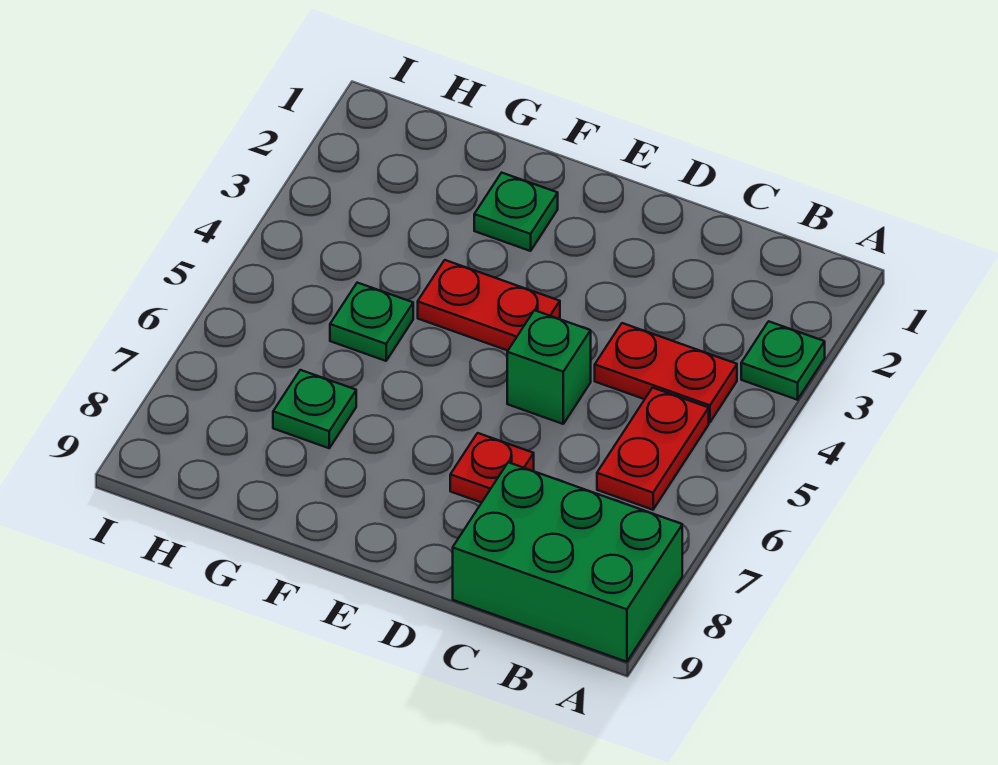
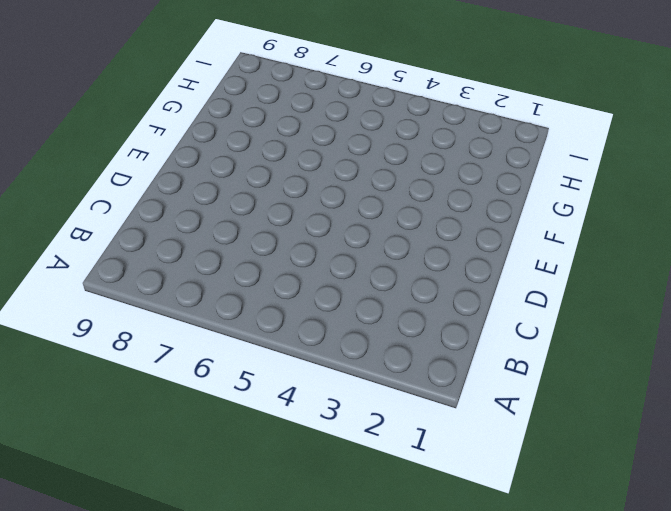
none -> green plate A3 level 1
none -> green brick A8:C9 level 1

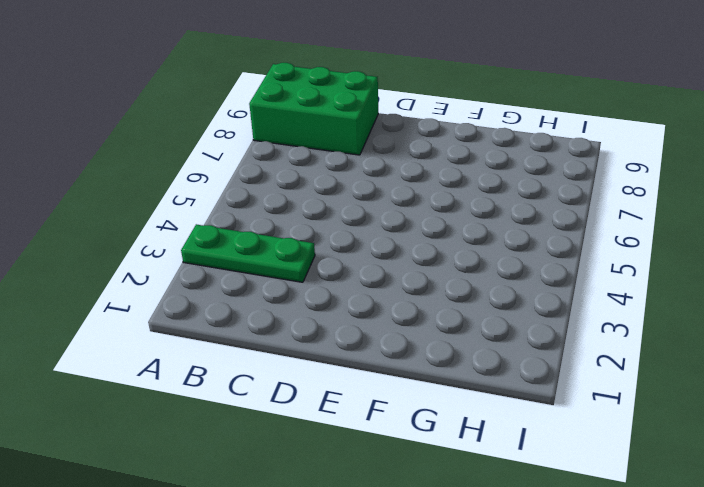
green plate A3:C3 level 1 -> green plate A3 level 1
none -> red plate B4:C4 level 1
none -> red plate B5:B6 level 1

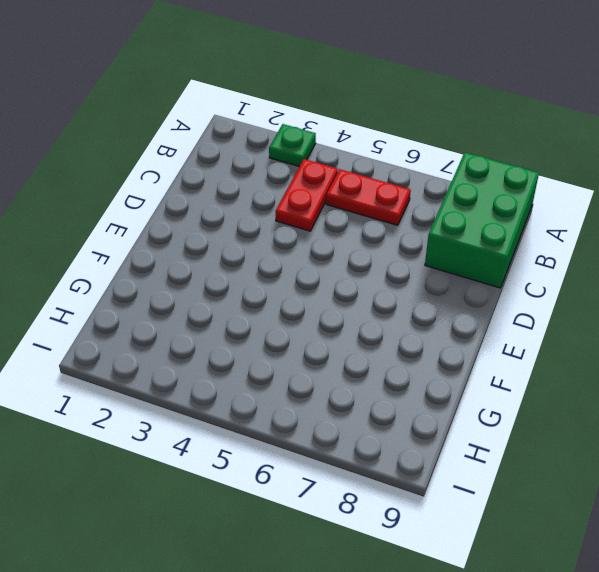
none -> green brick D5 level 1
none -> red plate D7 level 1

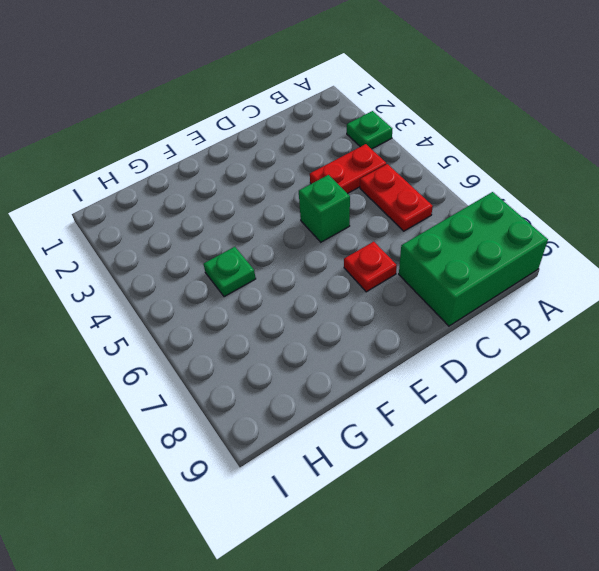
none -> red plate E4:F4 level 1
none -> green plate F2 level 1

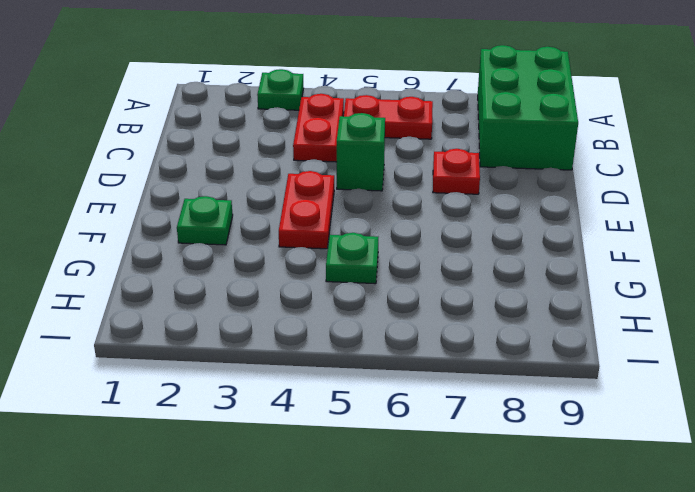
none -> green plate G7 level 1

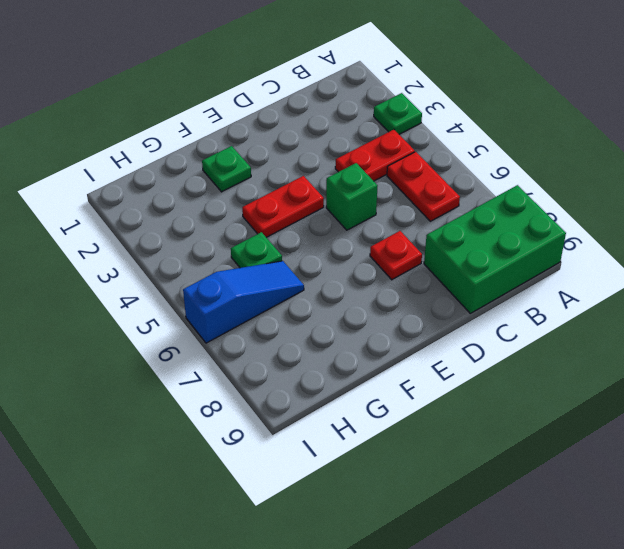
blue slope G6:I6 level 1 top I -> none
none -> green plate G7 level 1

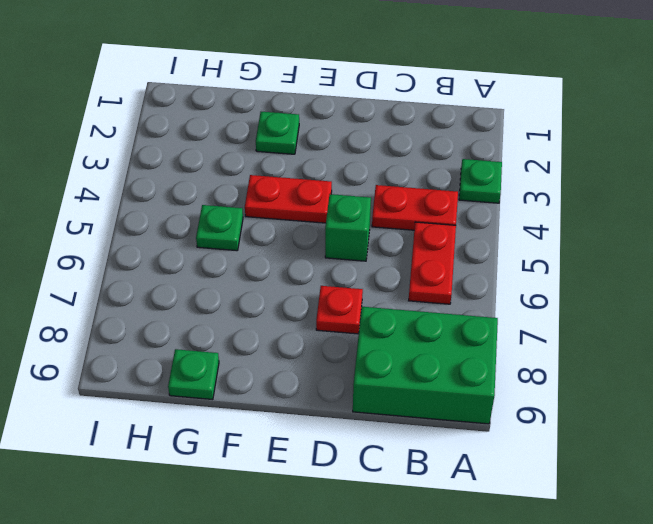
green plate G9 level 1 -> green plate G7 level 1

